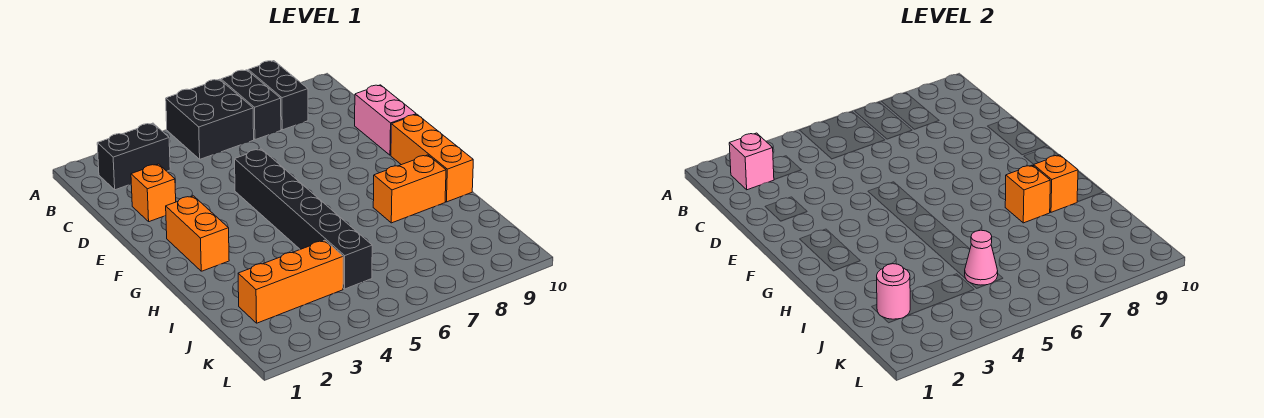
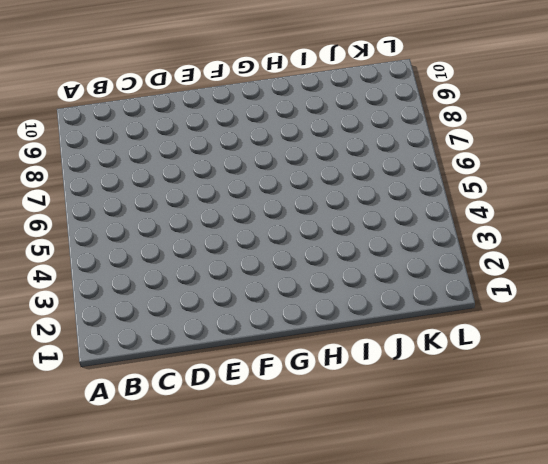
none -> black brick A5:B6 level 1
none -> black brick A7:B7 level 1
none -> black brick A8:B8 level 1

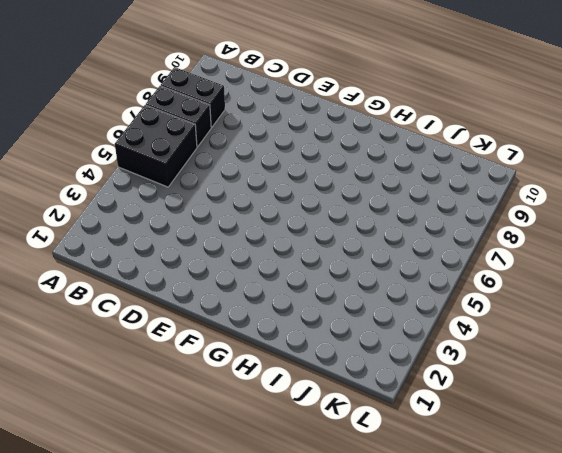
none -> black brick B2:B3 level 1
none -> orange brick D2 level 1
none -> pink brick D10:E10 level 1

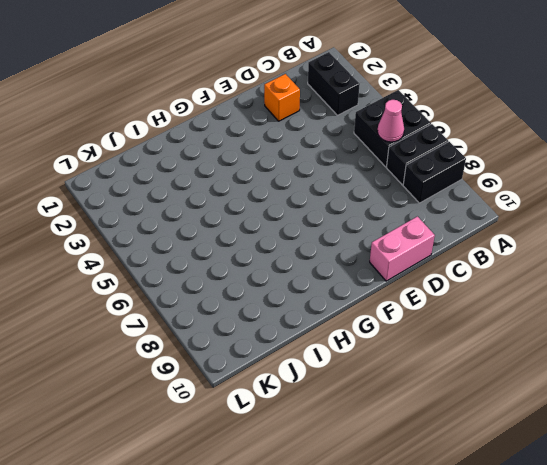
pink cone B6 level 2 -> pink cone J5 level 2
none -> black brick E5:J5 level 1
none -> orange brick F2:G2 level 1
none -> orange brick F10:H10 level 1

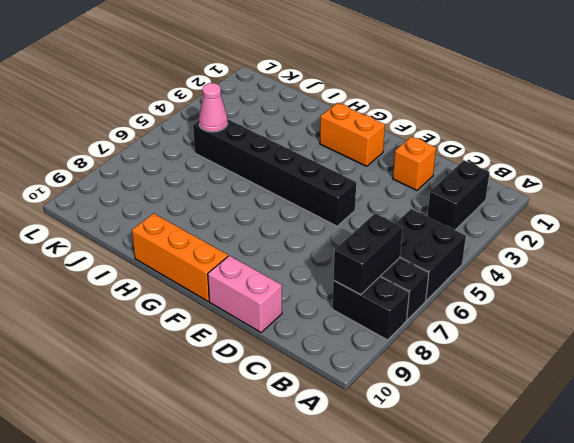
black brick B7:B8 level 2 -> none
none -> orange brick H8:H9 level 1
none -> orange brick J2:J4 level 1
none -> pink brick B2 level 2

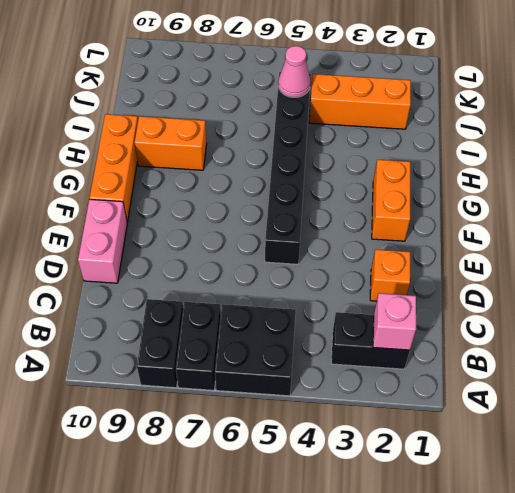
none -> orange brick H8 level 2
none -> orange brick H9 level 2
none -> pink round brick J2 level 2

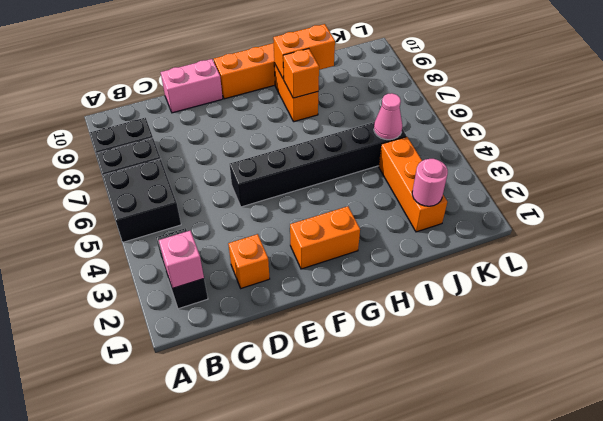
orange brick H9:I9 level 2 -> orange brick H9 level 2

